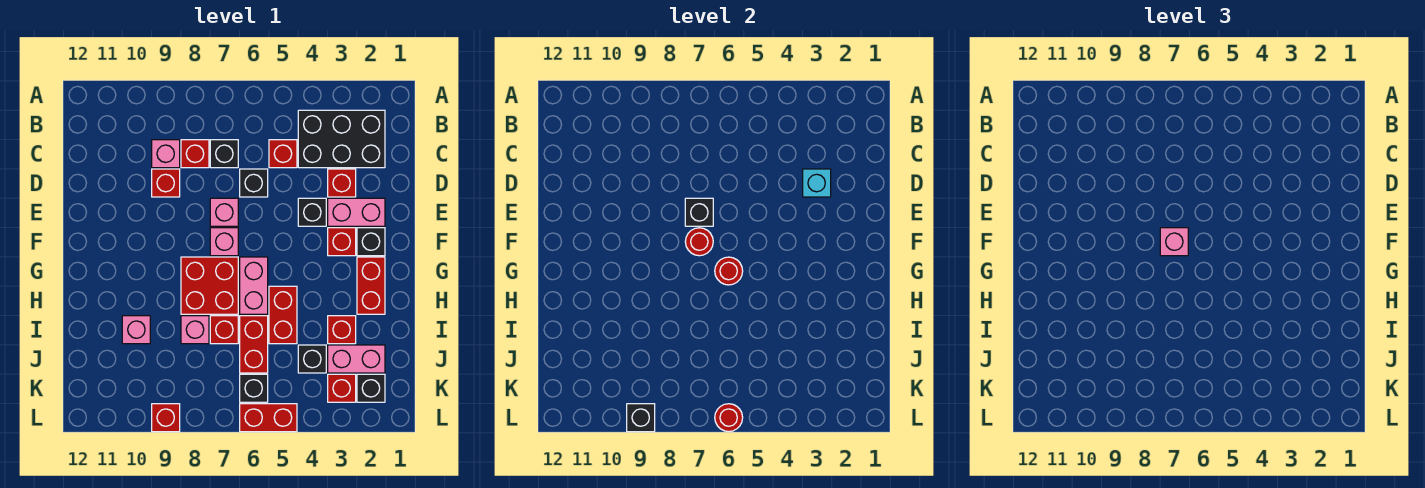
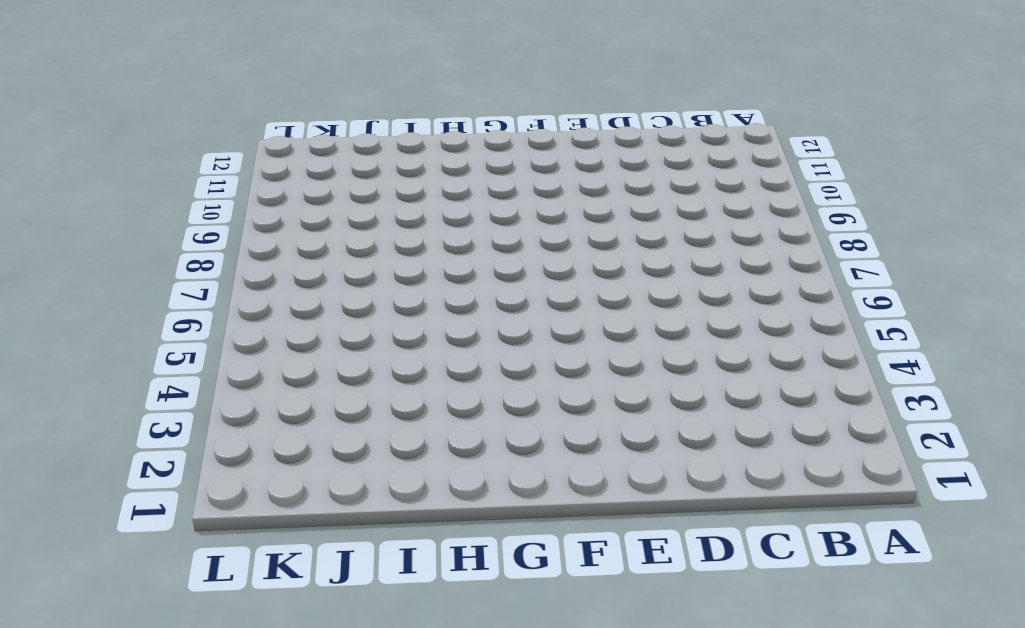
none -> black brick B2:C4 level 1
none -> red brick C5 level 1
none -> black brick C7 level 1
none -> red brick C8 level 1

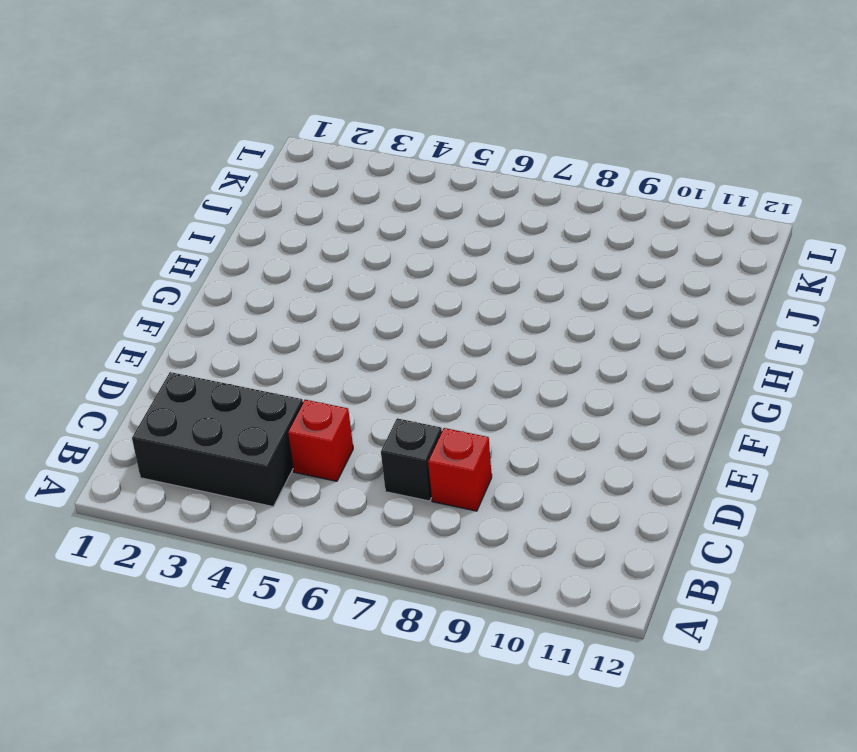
none -> pink brick C9 level 1
none -> red brick D3 level 1
none -> black brick D6 level 1
none -> red brick D9 level 1

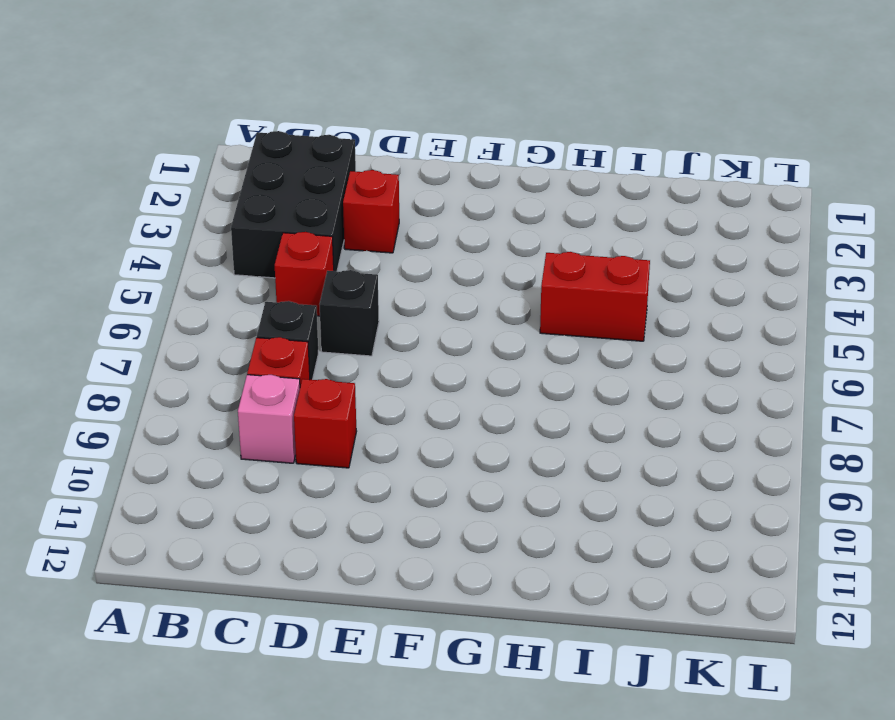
none -> pink brick E2:E3 level 1
none -> black brick E4 level 1
none -> pink brick E7 level 1
none -> black brick F2 level 1

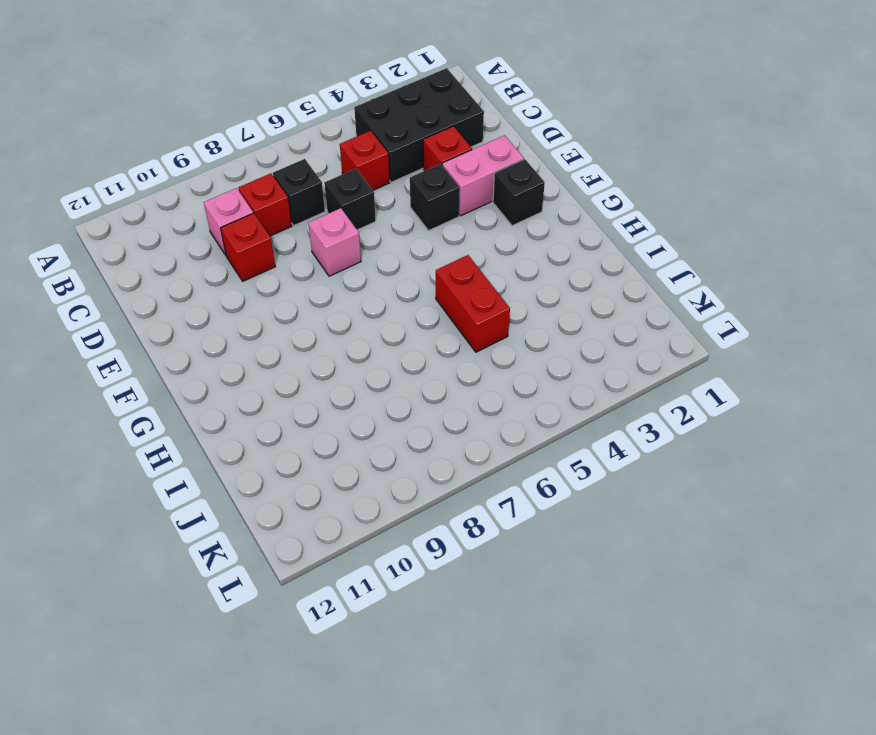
none -> red brick F3 level 1
none -> pink brick F7 level 1
none -> red brick G2:H2 level 1
none -> pink brick G6:H6 level 1

